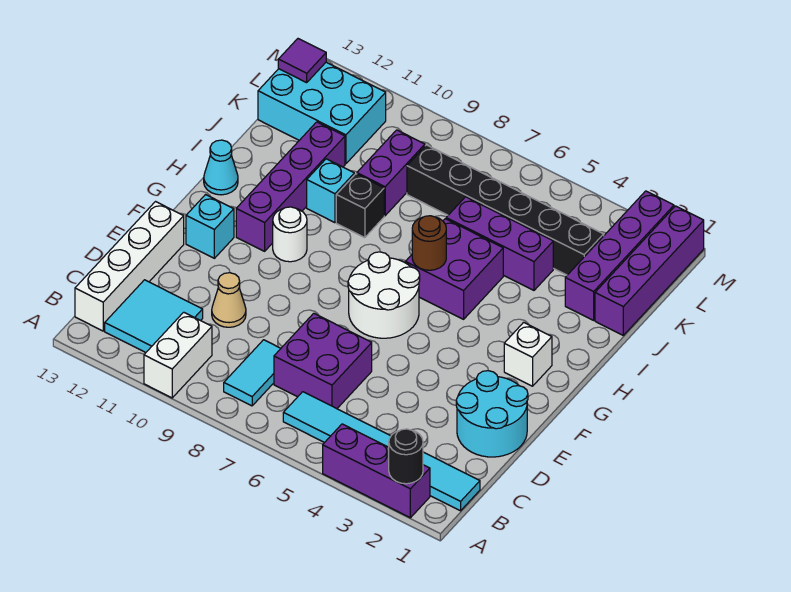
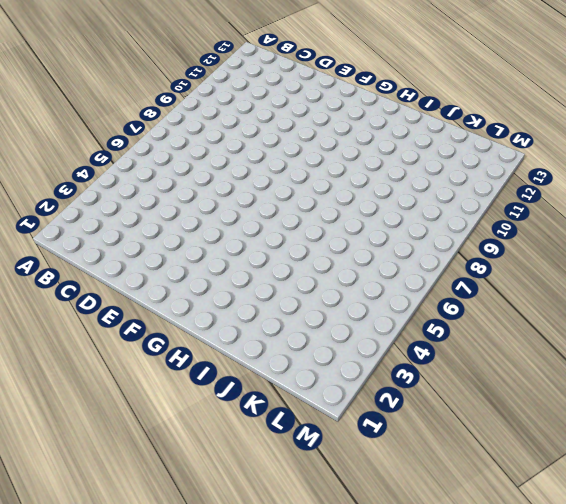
none -> purple brick A2:A4 level 1
none -> white brick A10:B10 level 1
none -> cyan tile B1:B6 level 1

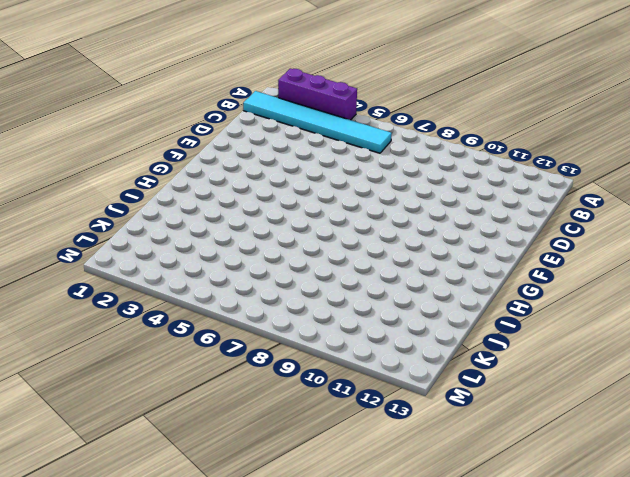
none -> white brick A10:B10 level 1
none -> cyan tile B8:C8 level 1
none -> cyan tile B11:C12 level 1

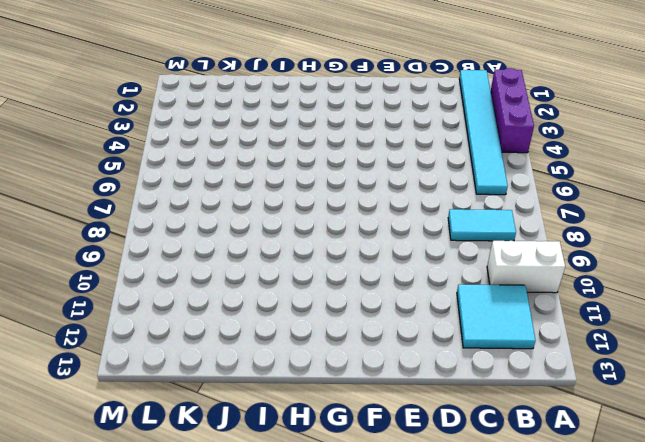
none -> white brick B13:E13 level 1
none -> purple brick C6:D7 level 1
none -> cyan round brick D1:E2 level 1

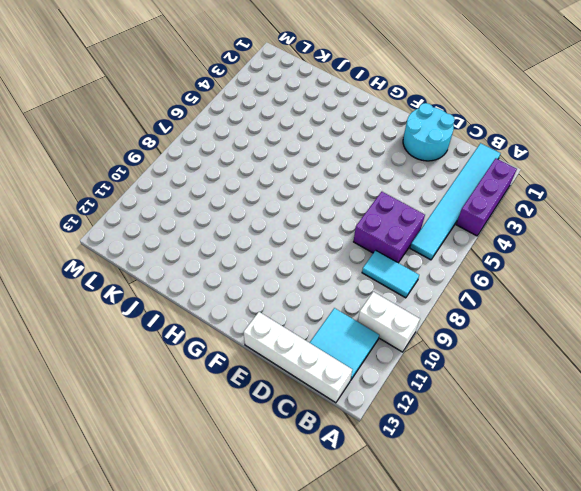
none -> tan cone D10 level 1
none -> white round brick F6:G7 level 1
none -> cyan brick F12 level 1

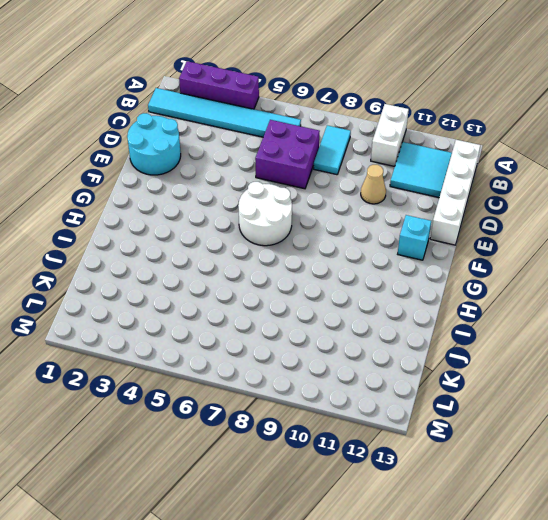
none -> white brick G2 level 1
none -> white round brick G10 level 1
none -> purple brick G11:J11 level 1

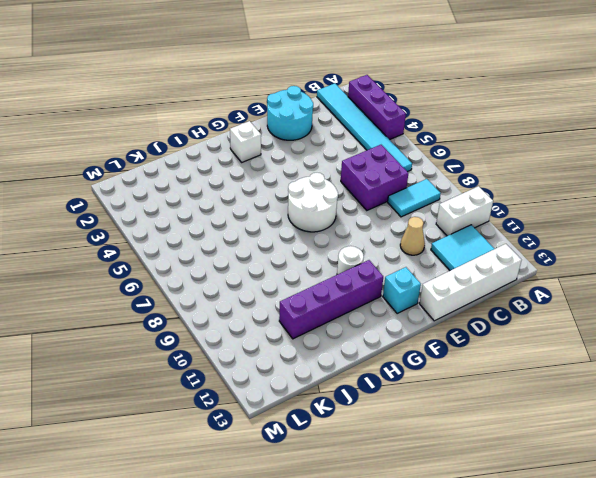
none -> purple brick H5:I6 level 1
none -> cyan cone H13 level 1
none -> black brick I9 level 1

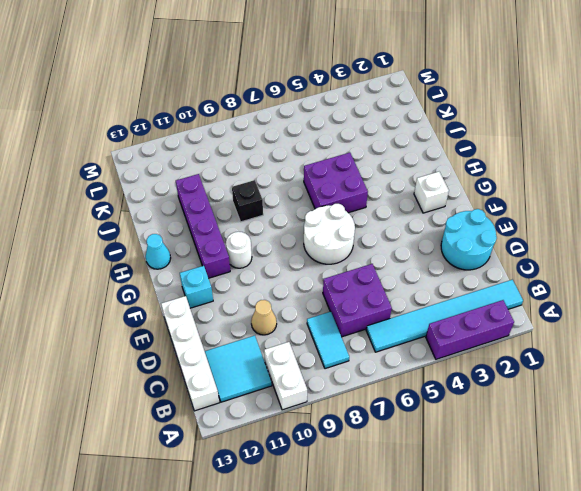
none -> cyan brick I10 level 1
none -> purple brick J1:M1 level 1
none -> purple brick J2:M2 level 1

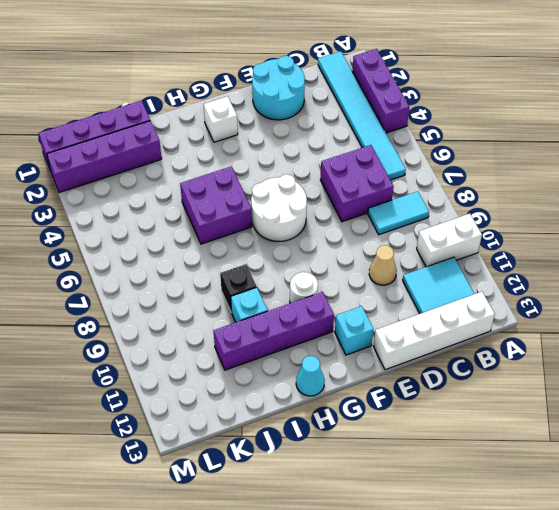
none -> purple brick J4:J6 level 1
none -> purple brick J9:K9 level 1
none -> black brick K3:K8 level 1

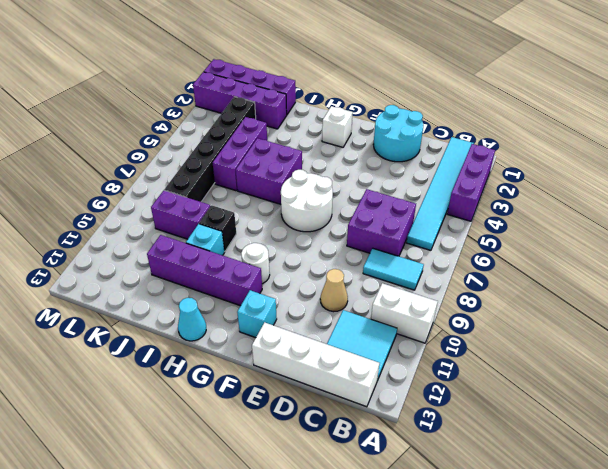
none -> cyan brick K11:L13 level 1
none -> black round brick A2 level 2
none -> brown round brick H6 level 2

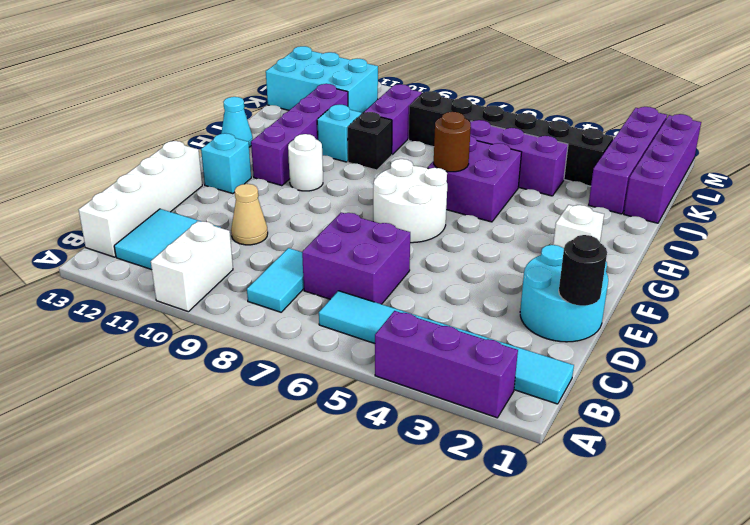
black round brick D1 level 2 -> black round brick A2 level 2
none -> purple tile L13 level 2

